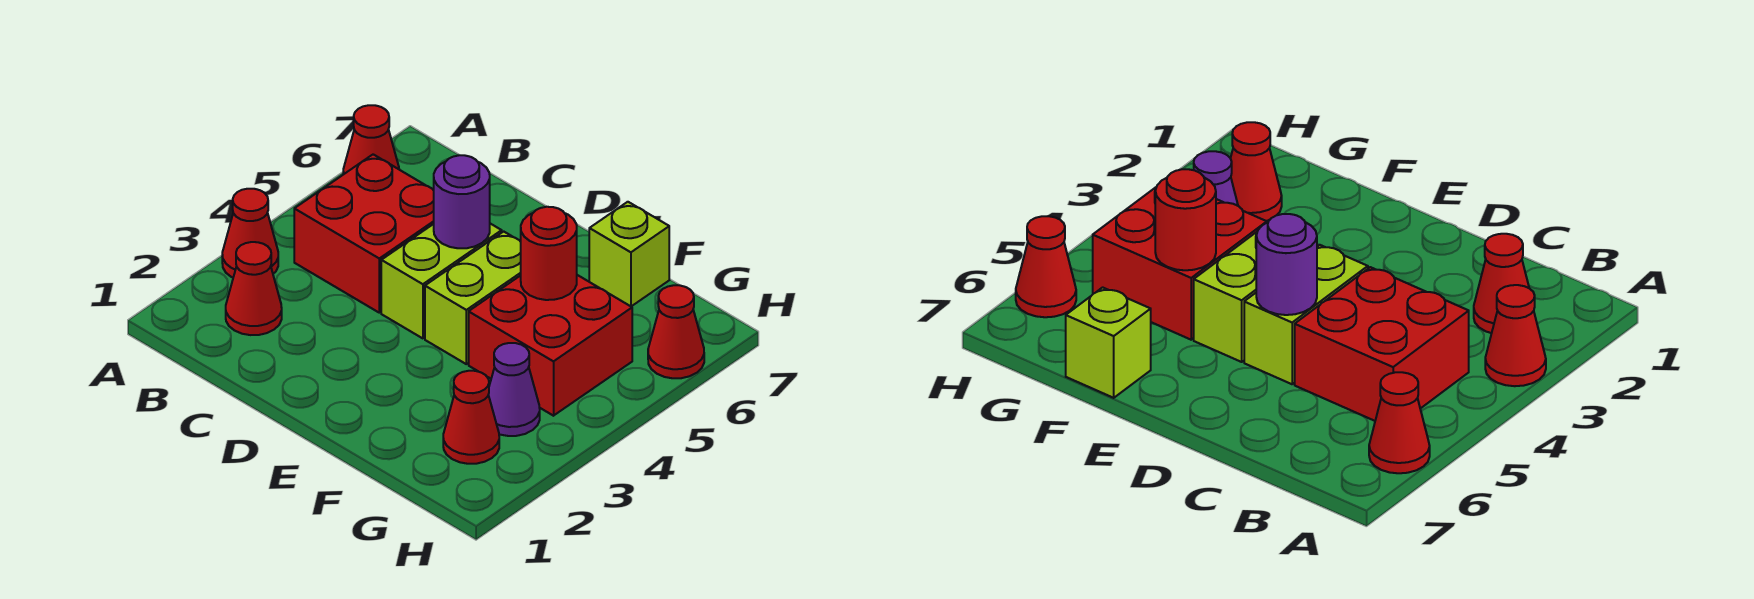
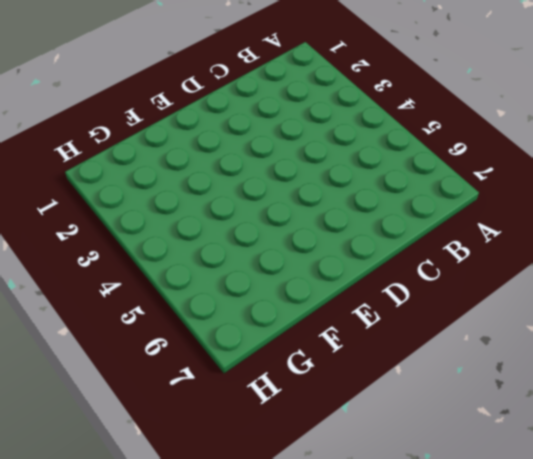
none -> red cone A3 level 1
none -> red cone A6 level 1
none -> red cone B2 level 1

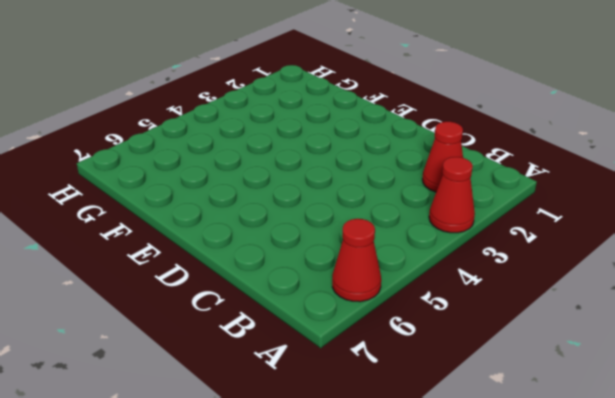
none -> red brick B4:C5 level 1
none -> lime brick D4:D5 level 1
none -> lime brick E4:E5 level 1

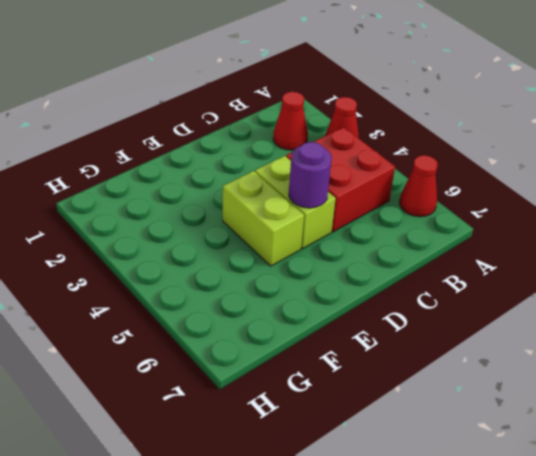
none -> red brick F4:G5 level 1
none -> lime brick F7 level 1
none -> red cone G2 level 1

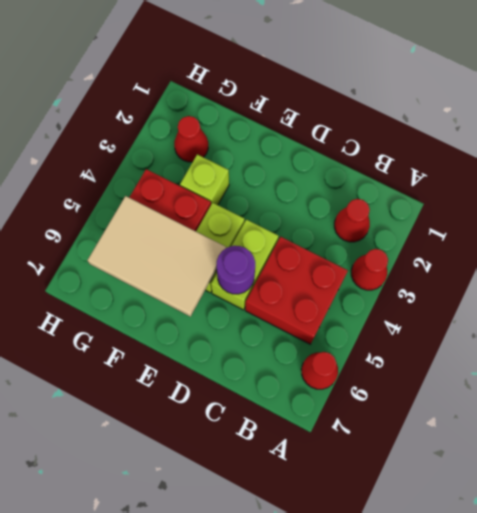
tan tile E5:G6 level 2 -> red round brick F5 level 2
lime brick F3 level 1 -> lime brick F7 level 1
none -> purple cone G3 level 1
none -> red cone H6 level 1

